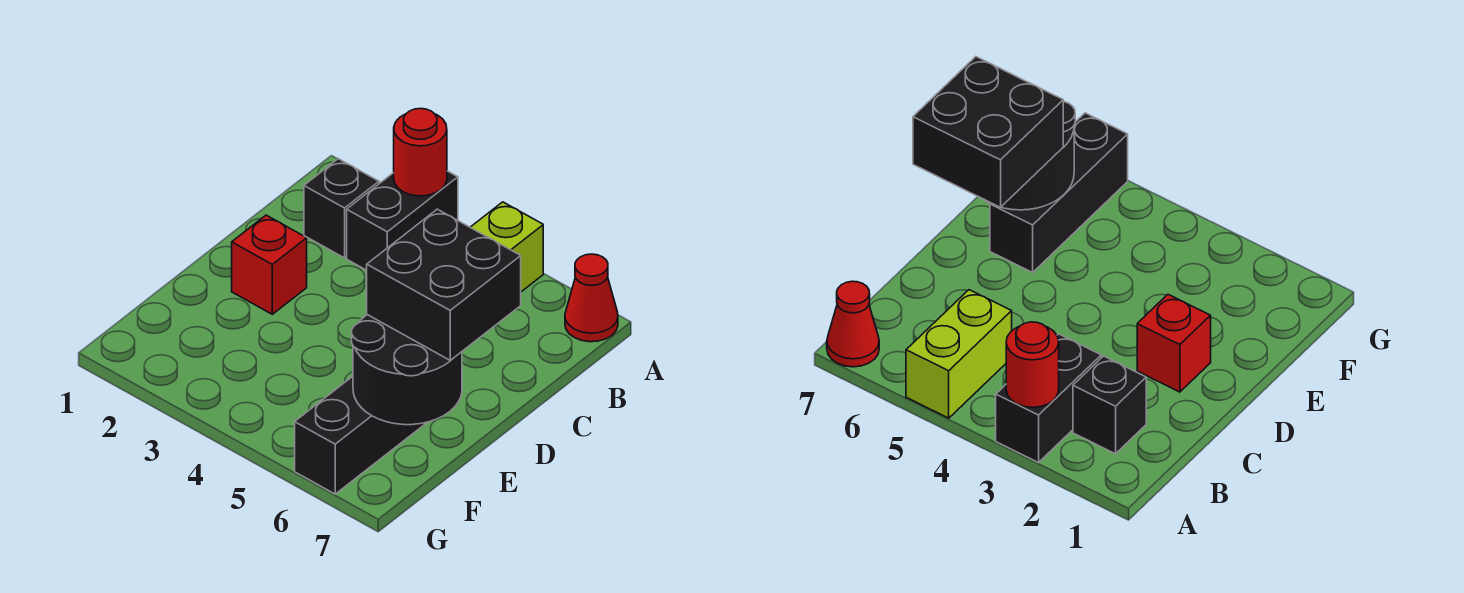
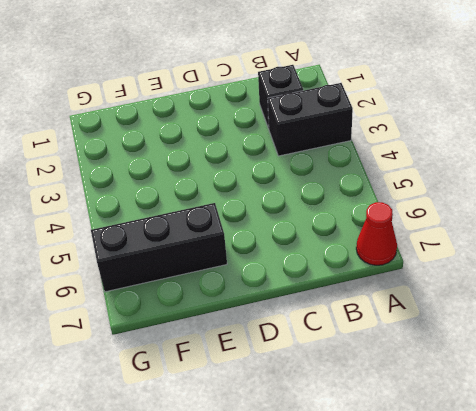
none -> lime brick A5:B5 level 1
none -> red brick D2 level 1

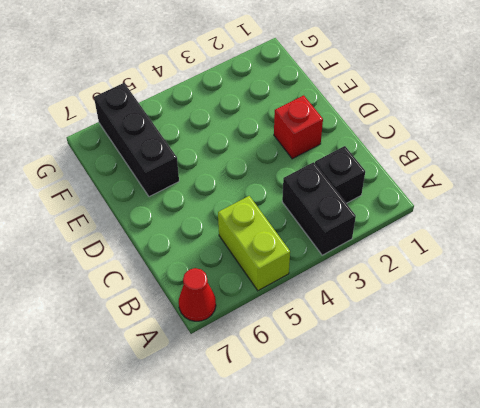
none -> red round brick A3 level 2
none -> black round brick E6:F7 level 2

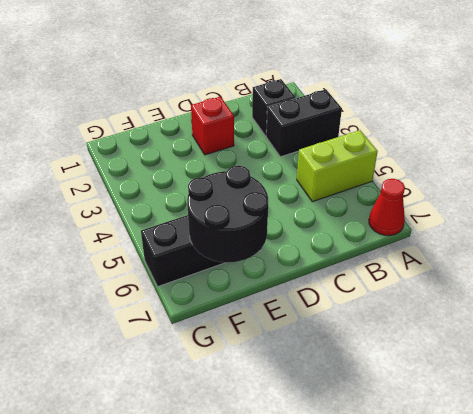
none -> red round brick A3 level 2
none -> black brick D6:E7 level 3

